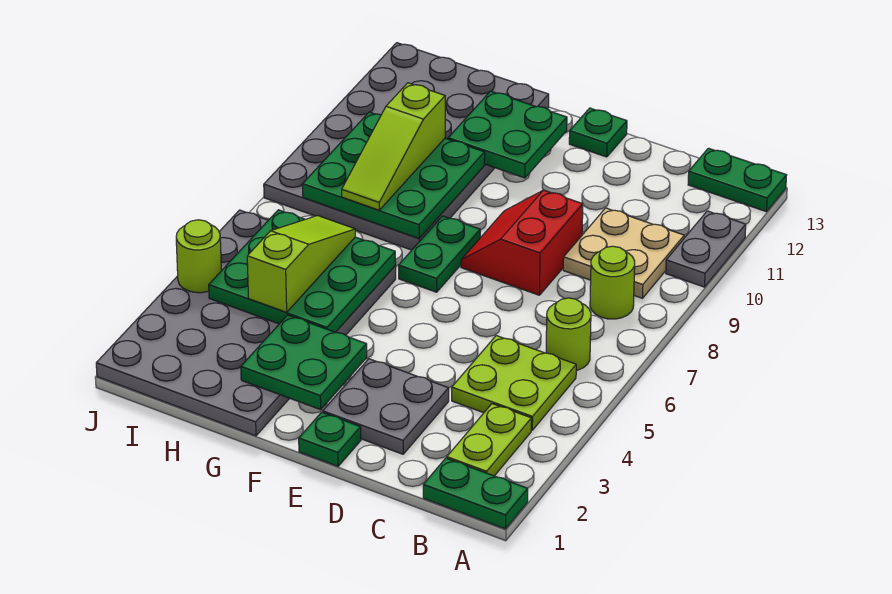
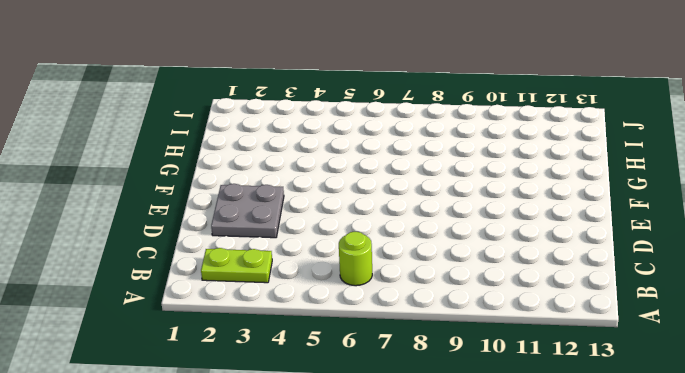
none -> green plate A1:B1 level 1
none -> grey plate A10:A11 level 1
none -> green plate A13:B13 level 1

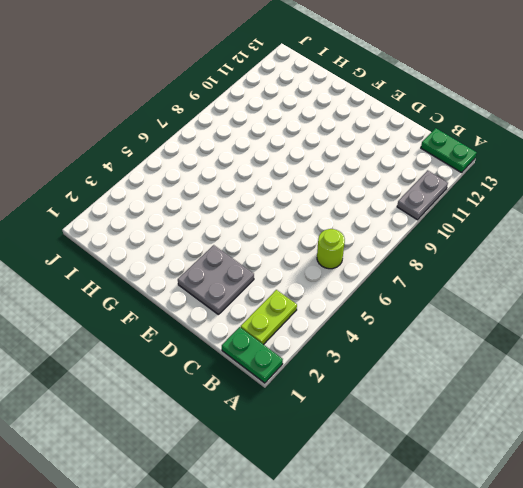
none -> lime plate B4:C5 level 1
none -> lime round brick B8 level 1
none -> tan plate B9:C10 level 1

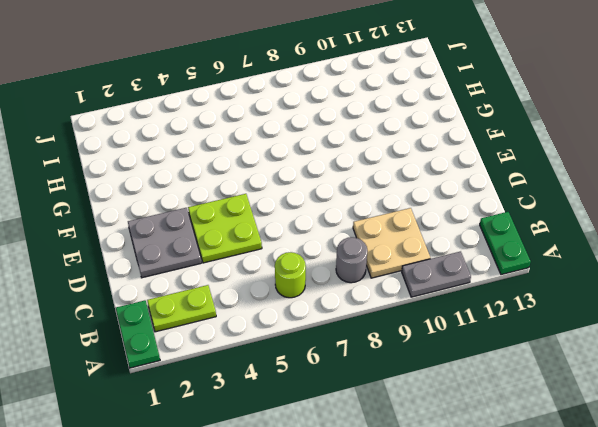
grey round brick B8 level 1 -> lime round brick B8 level 1
lime plate D4:E5 level 1 -> lime plate B4:C5 level 1
none -> red slope D8:E9 level 1 top D
none -> green plate E1 level 1
none -> green plate E13 level 1

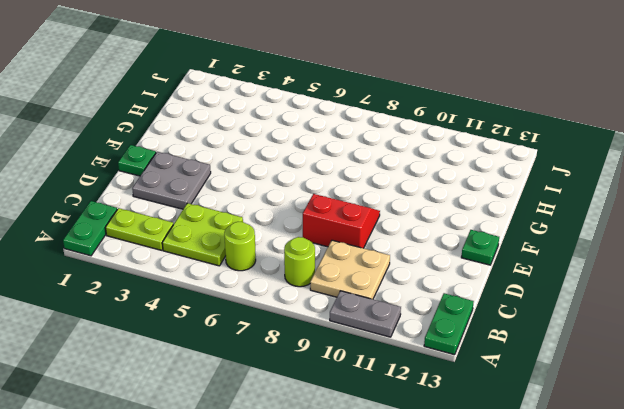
none -> green plate F7:F8 level 1
none -> grey plate G1:J6 level 1
none -> grey plate G8:J13 level 1

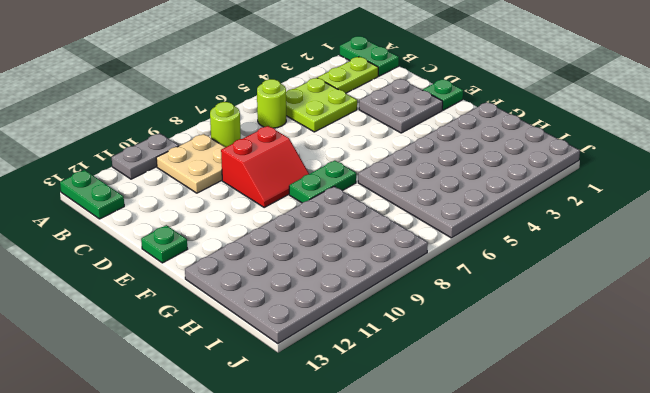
none -> green plate F2:G3 level 2
none -> green plate F11:G12 level 2
none -> green plate G4:I6 level 2

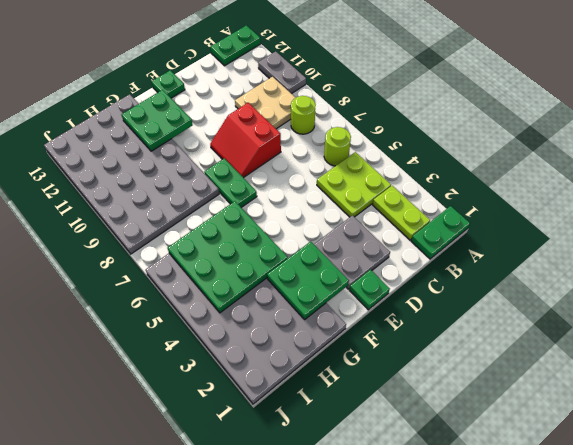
none -> green plate G8:I10 level 2
none -> lime round brick J4 level 2
none -> lime slope H4:H6 level 3 top 4

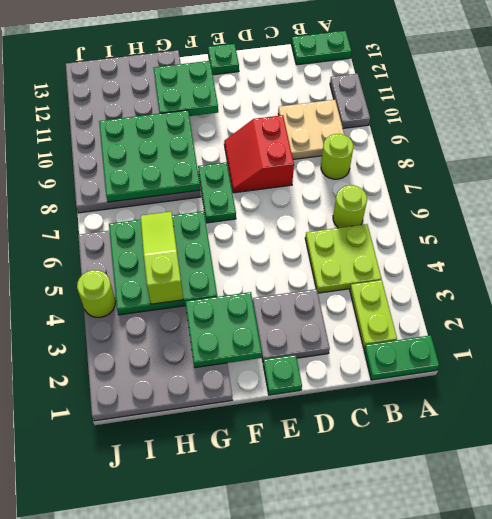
none -> lime slope H8:H10 level 3 top 10

